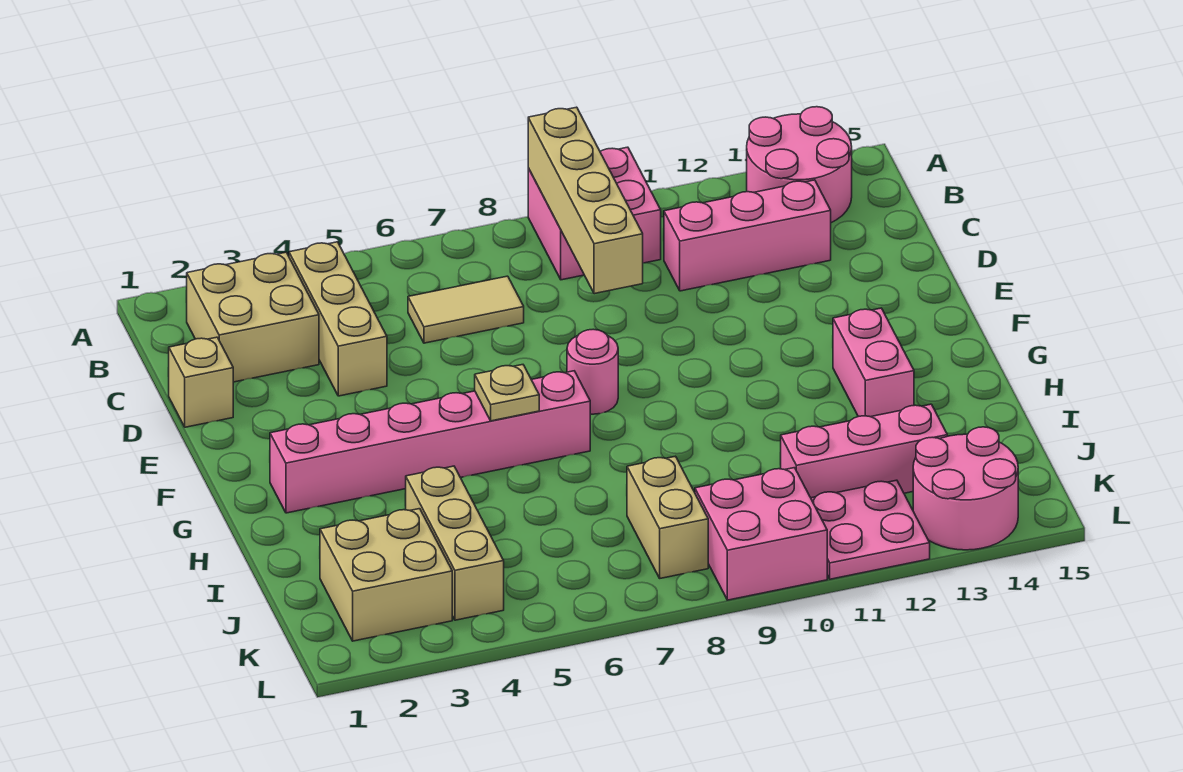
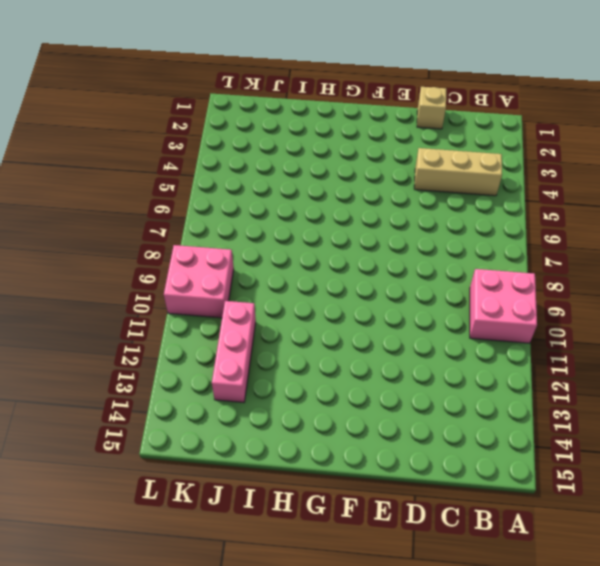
none -> pink round brick A13:B14 level 1
none -> tan brick B2:C3 level 1
none -> tan tile C6:C7 level 1

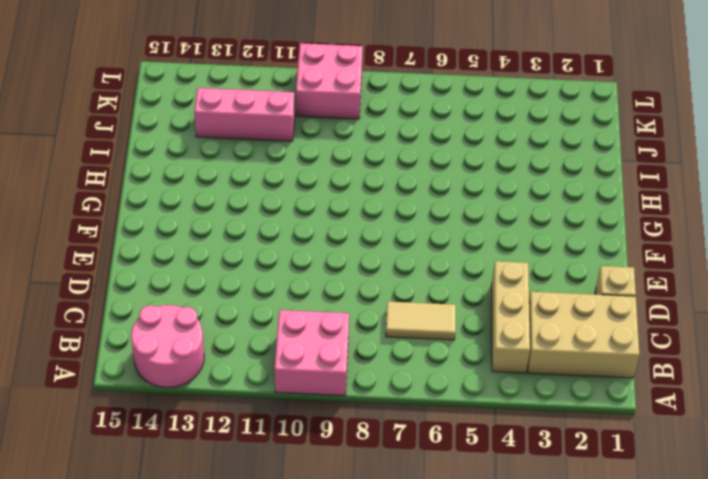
tan brick B1:C3 level 1 -> tan brick B2:C3 level 1
none -> pink brick C11:C13 level 1
none -> pink round brick F8 level 1
none -> pink brick G2:G7 level 1

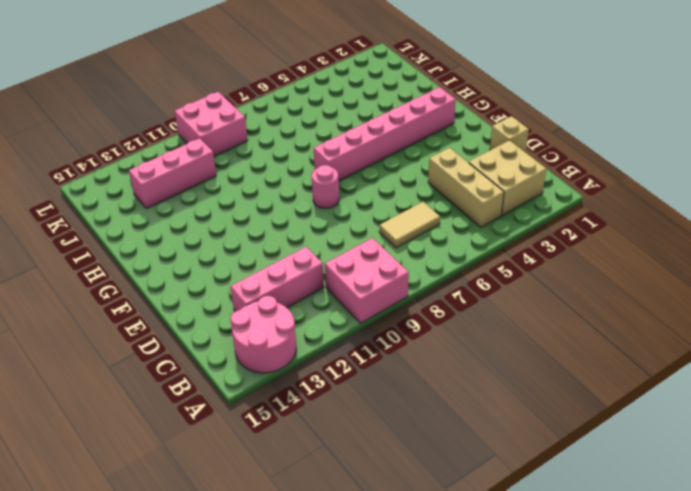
none -> pink brick G13:H13 level 1
none -> tan brick I4:K4 level 1
none -> tan brick J2:K3 level 1

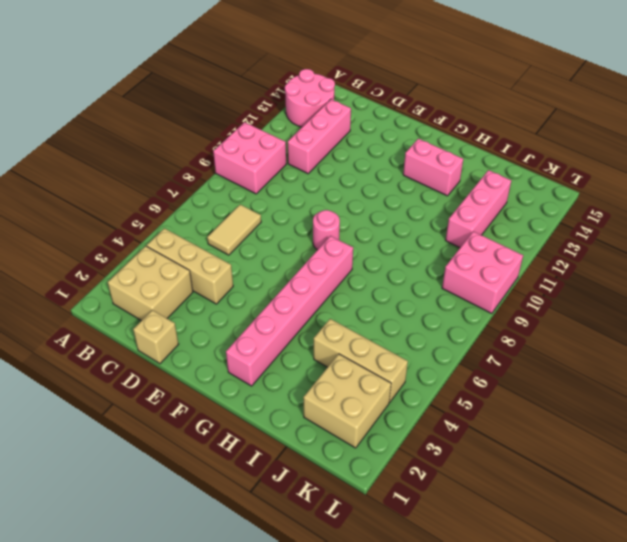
none -> tan brick J8:K8 level 1
none -> pink plate K11:L12 level 1
none -> pink round brick K13:L14 level 1

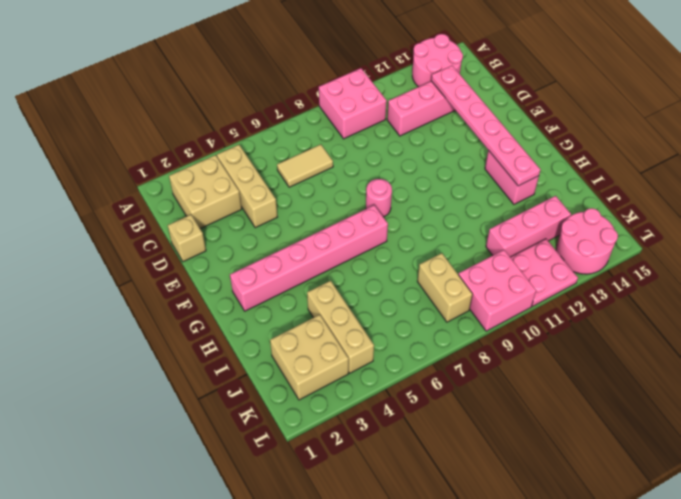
pink plate C13:H13 level 2 -> none
none -> tan brick A9:D9 level 2
none -> tan plate G6 level 2

